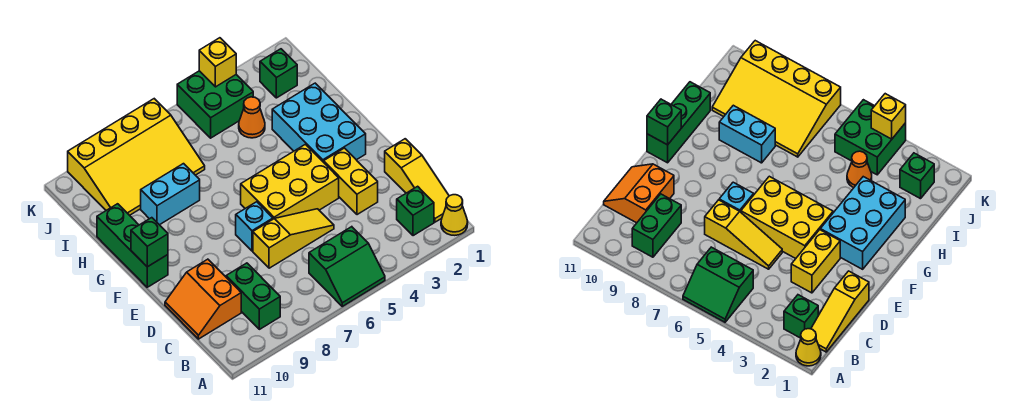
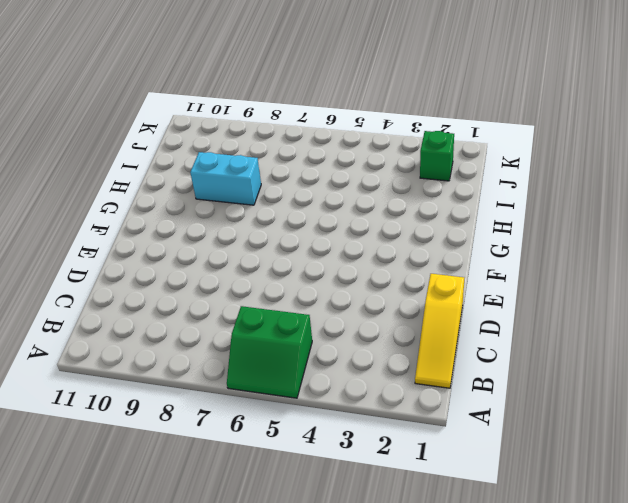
none -> yellow cone A1 level 1
none -> green brick B2 level 1
none -> green brick B9:C9 level 1

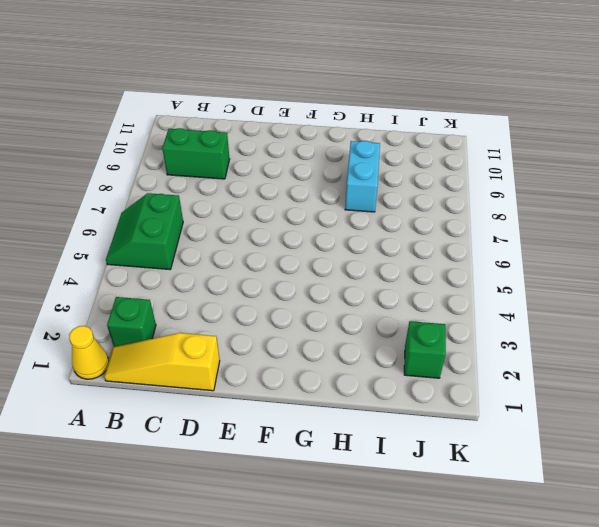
none -> orange slope C10:D11 level 1 top 10
none -> yellow brick D3:E3 level 1
none -> yellow slope D5:D7 level 1 top 7

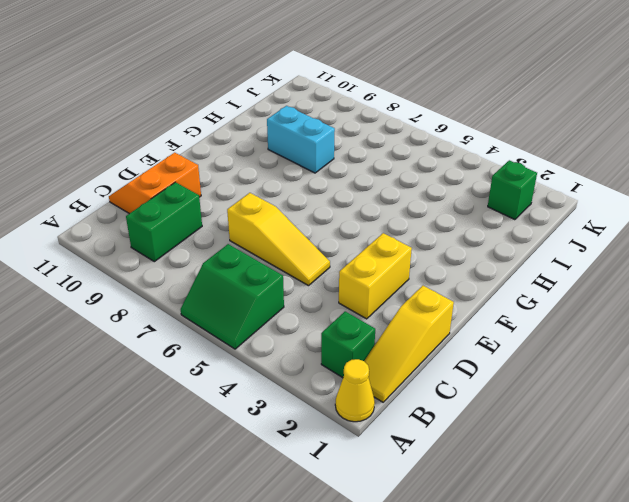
none -> yellow brick E4:F6 level 1
none -> cyan brick E7 level 1
none -> cyan brick F2:H3 level 1

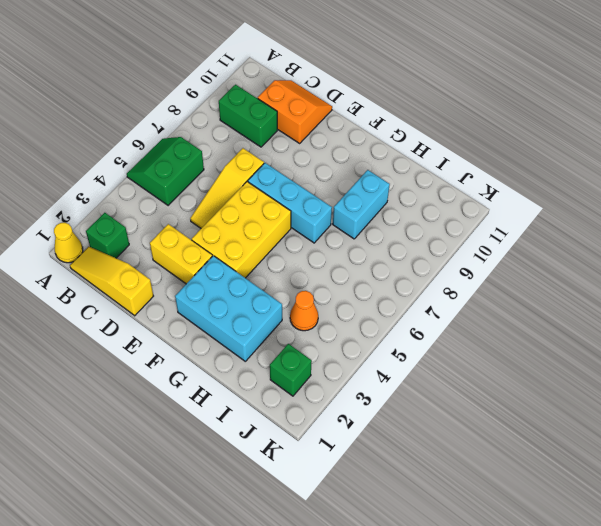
cyan brick E7:G7 level 1 -> cyan brick E7 level 1
none -> green brick F11:H11 level 1
none -> yellow slope I7:K10 level 1 top K
none -> green brick J4:K5 level 1

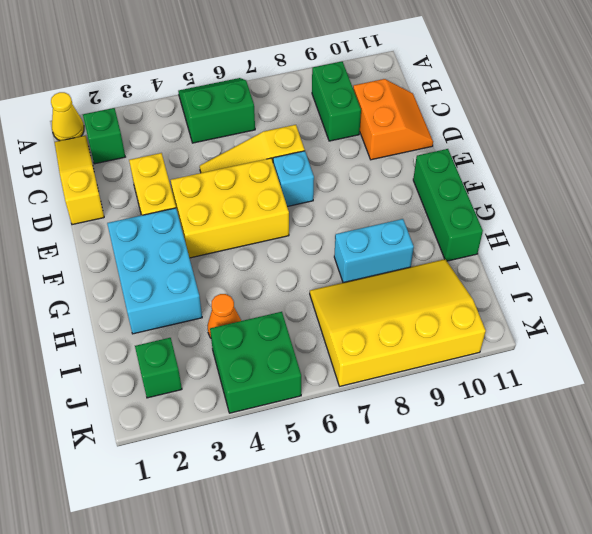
none -> green brick F11 level 2
none -> yellow brick K4 level 2

